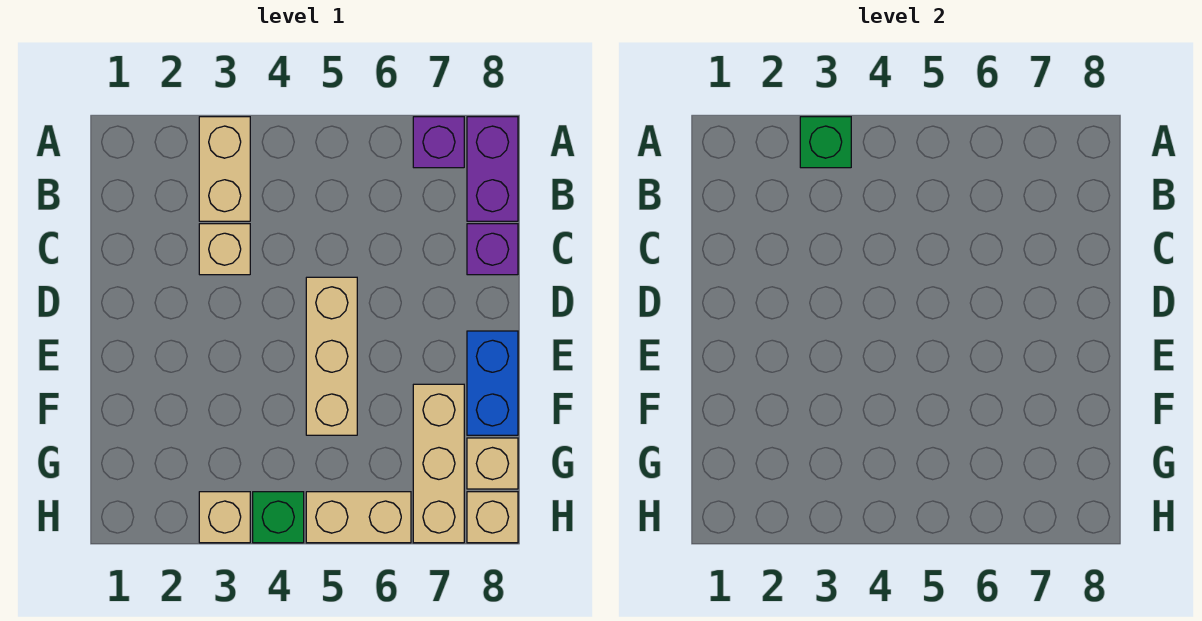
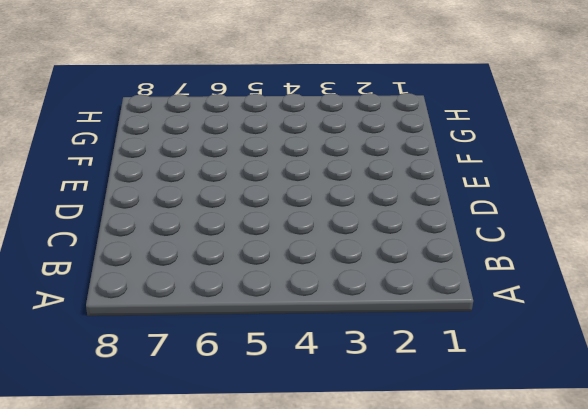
none -> tan brick A3:B3 level 1
none -> purple brick A7 level 1
none -> purple brick A8:B8 level 1

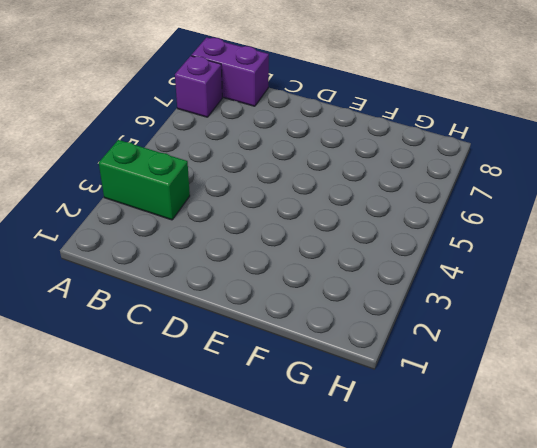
green brick A3:B3 level 1 -> tan brick A3:B3 level 1
none -> tan brick C3 level 1
none -> purple brick C8 level 1
none -> tan brick D5:F5 level 1

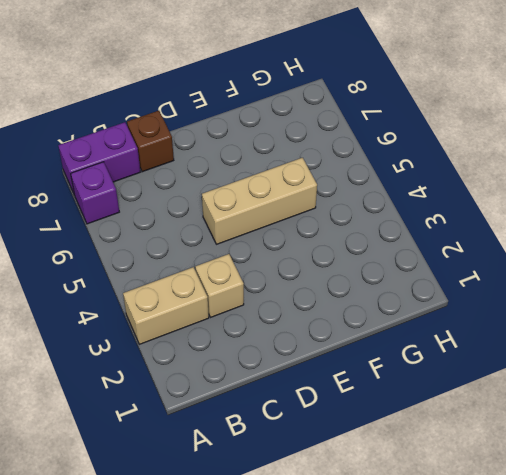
brown brick C8 level 1 -> purple brick C8 level 1
none -> blue brick E8:F8 level 1
none -> tan brick F7:H7 level 1
none -> tan brick G8 level 1

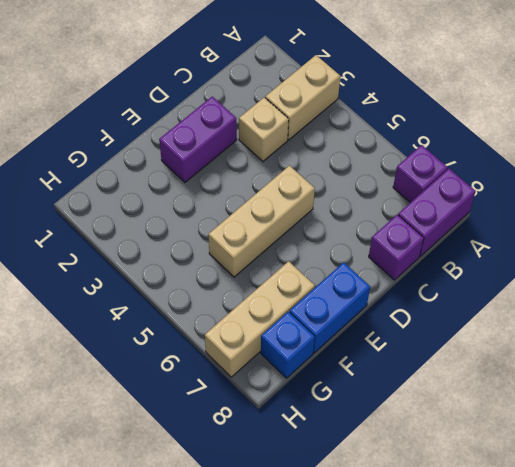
purple brick D2:E2 level 1 -> none
blue brick G8 level 1 -> tan brick G8 level 1
none -> tan brick H3 level 1
none -> green brick H4 level 1
none -> tan brick H5:H6 level 1

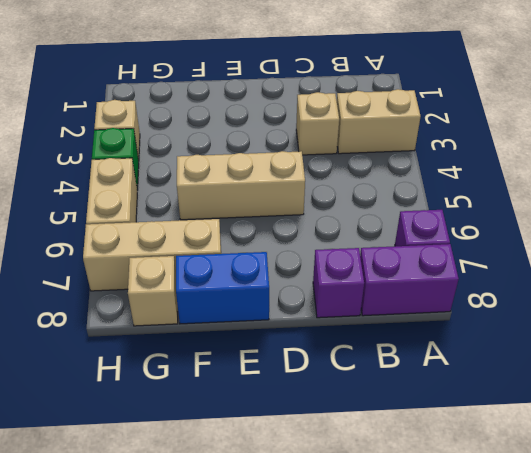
none -> tan brick H8 level 1
none -> green brick A3 level 2

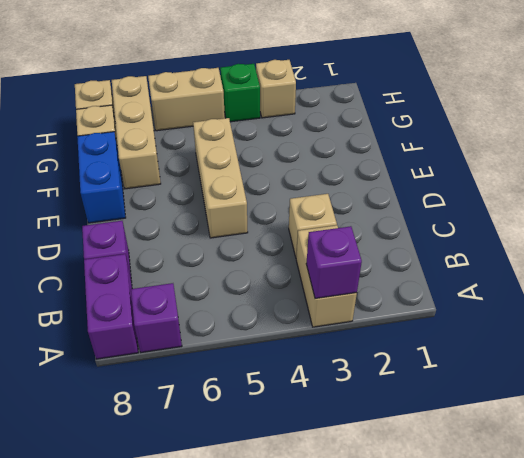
purple brick A3 level 2 -> green brick A3 level 2

